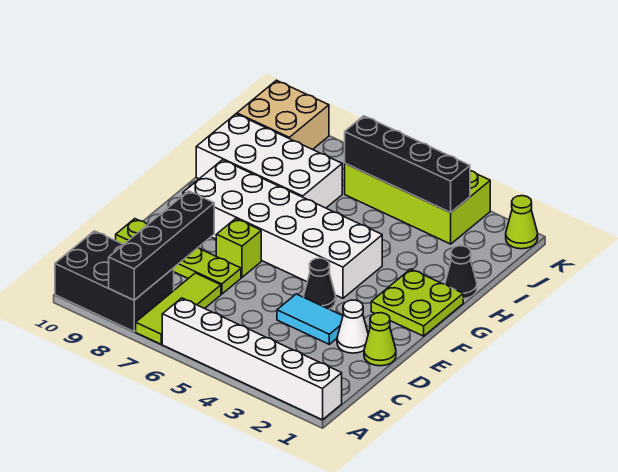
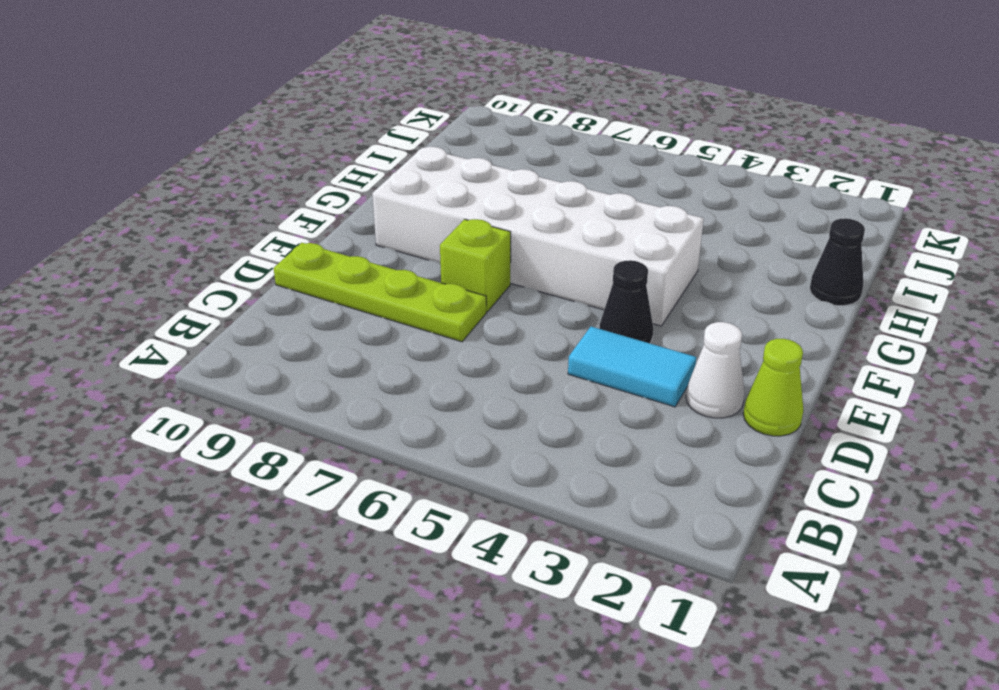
none -> white brick A1:A6 level 1
none -> lime tile A7:C7 level 1
none -> black brick A8:B10 level 1

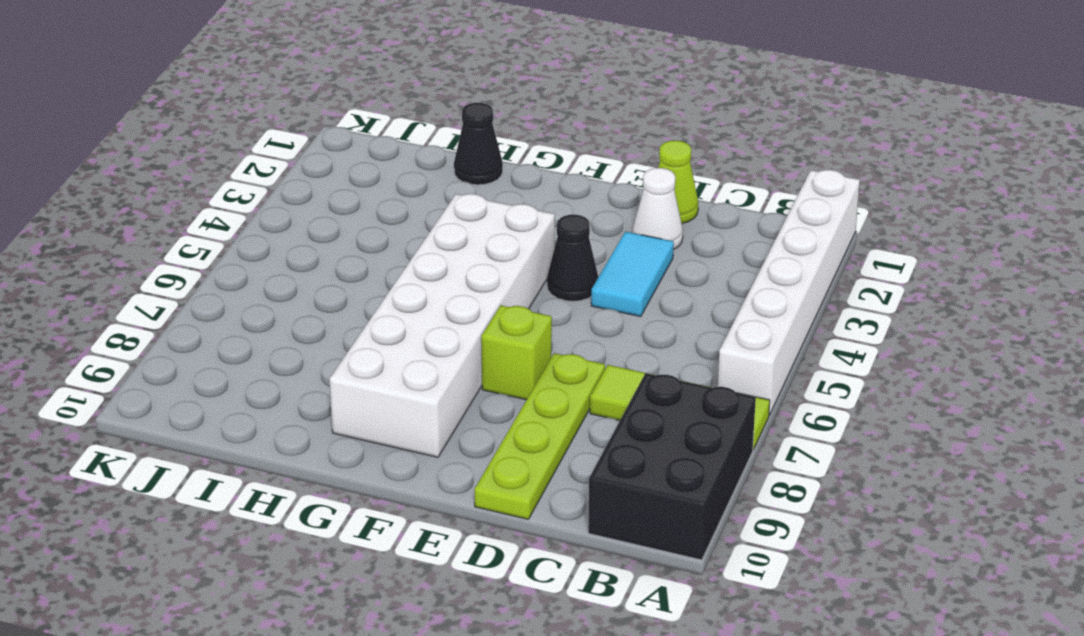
none -> lime plate F1:G2 level 1
none -> white brick H7:I10 level 1
none -> lime brick J3:K6 level 1

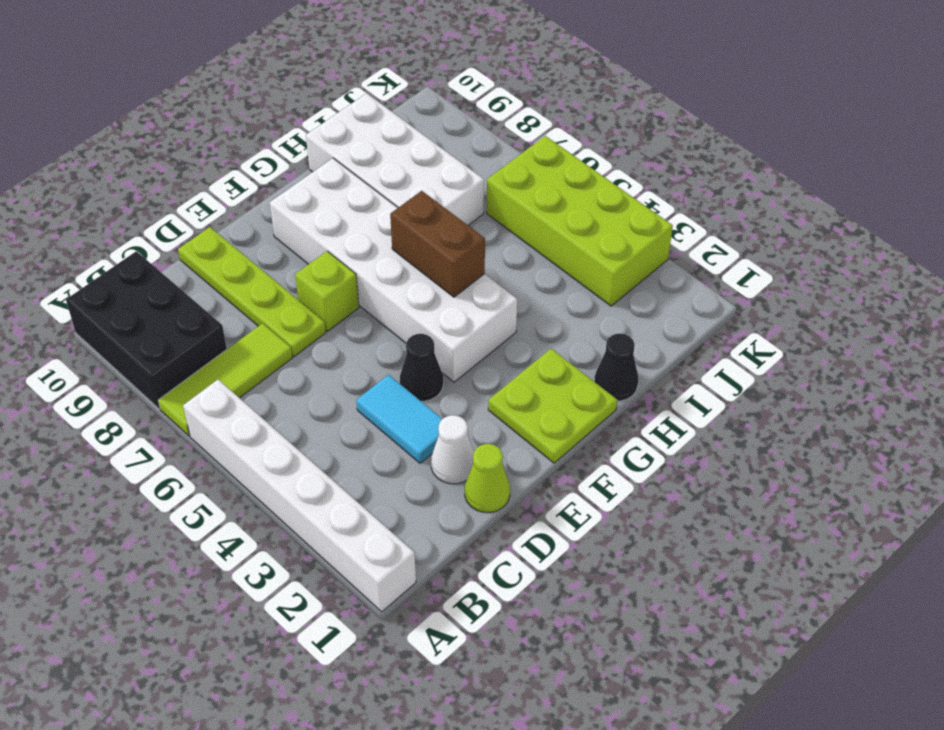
brown brick G5:G6 level 2 -> none
none -> tan brick J9:K10 level 1
none -> lime cone K1 level 1
none -> black brick A8:D8 level 2

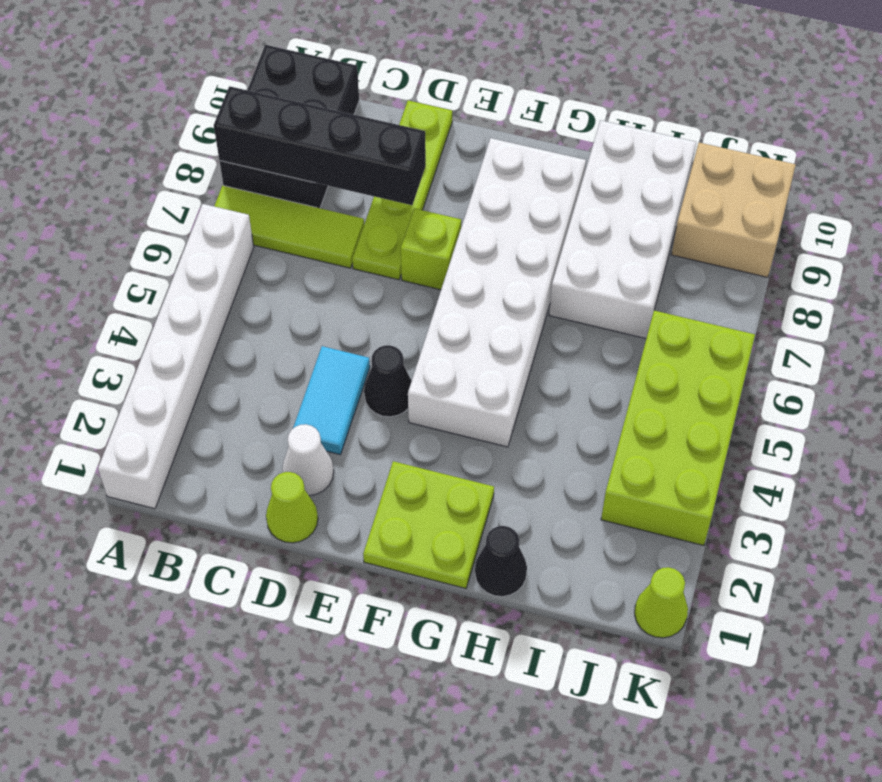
none -> black brick J3:J6 level 2

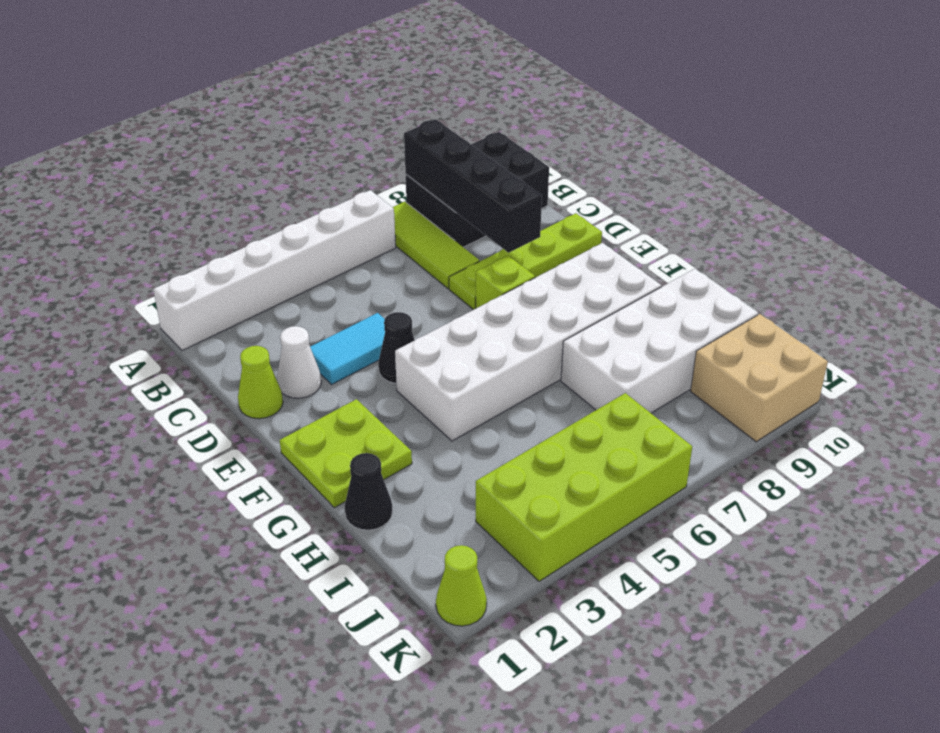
none -> black brick J3:J6 level 2

